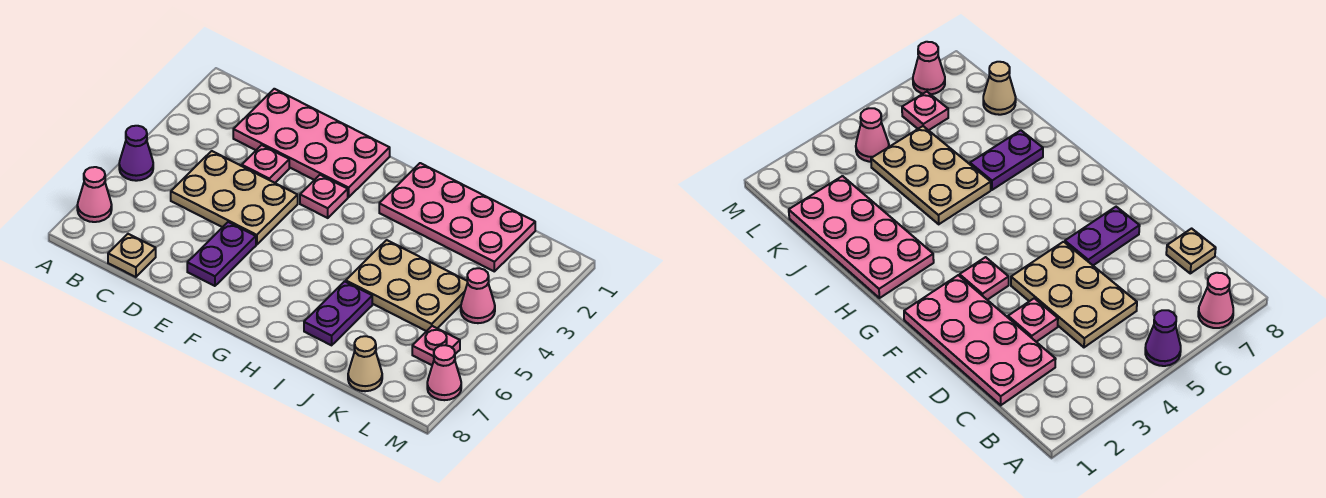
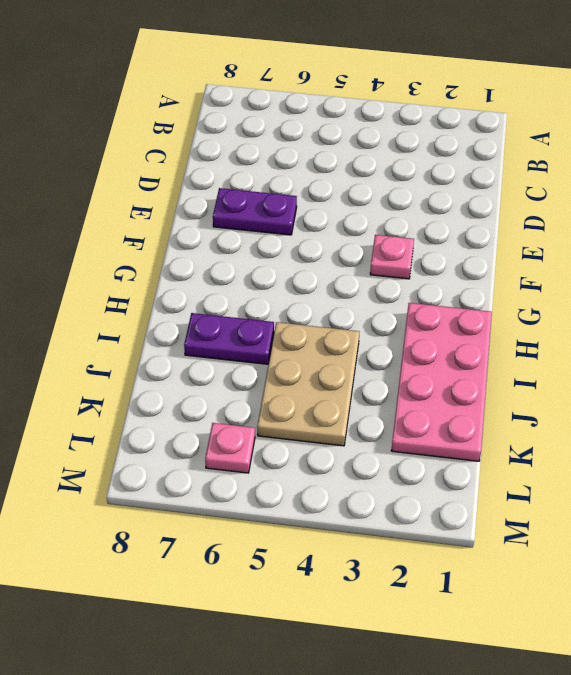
none -> purple cone A5 level 1
none -> pink cone A7 level 1
none -> pink plate C1:F2 level 1

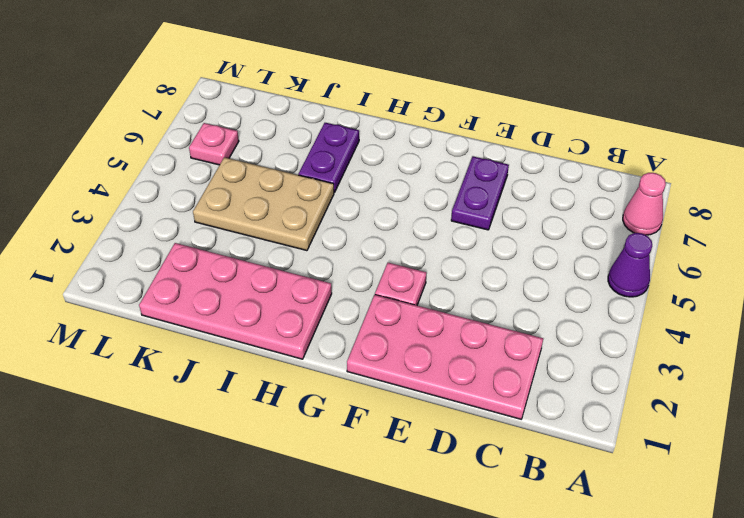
none -> tan plate C4:E5 level 1
none -> tan plate C8 level 1
none -> pink plate D3 level 1

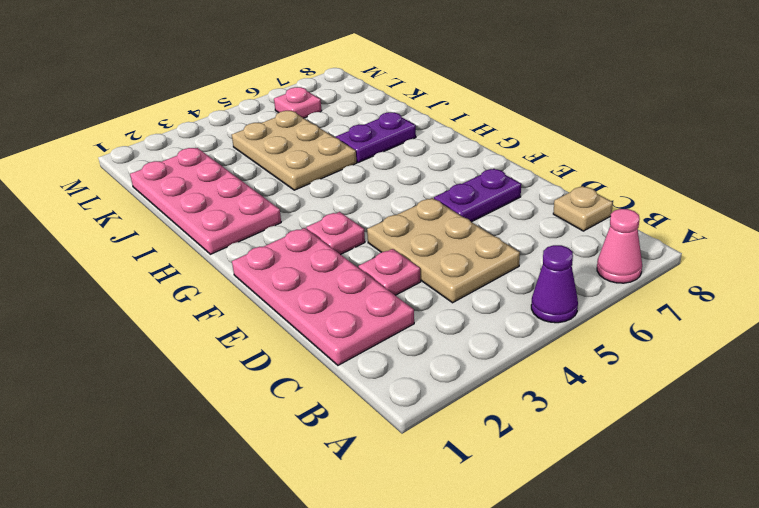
none -> tan cone K8 level 1
none -> pink cone L4 level 1
none -> pink cone M7 level 1

